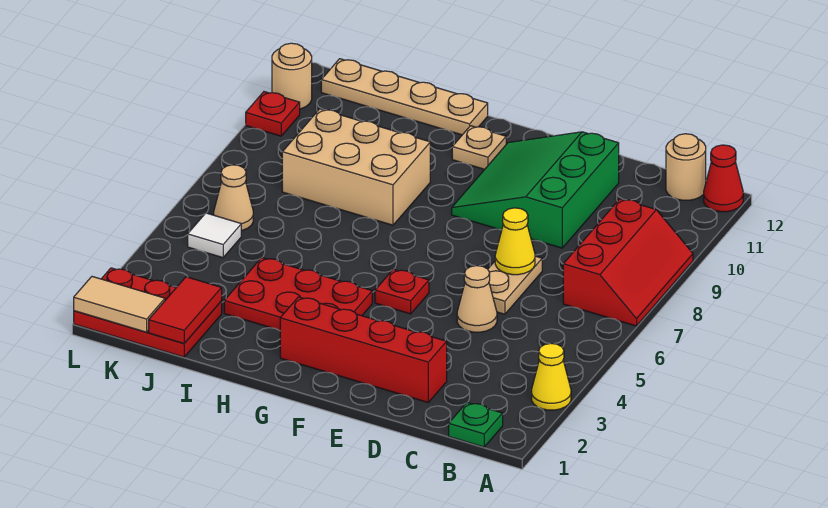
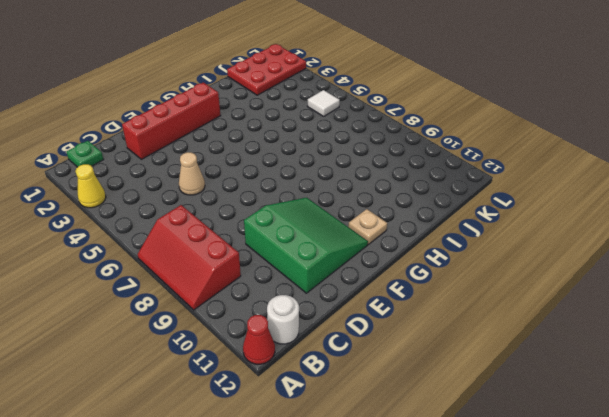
white round brick B12 level 1 -> tan round brick B12 level 1
none -> tan plate D6:D7 level 1
none -> red plate F5 level 1
none -> red plate G3:I4 level 1

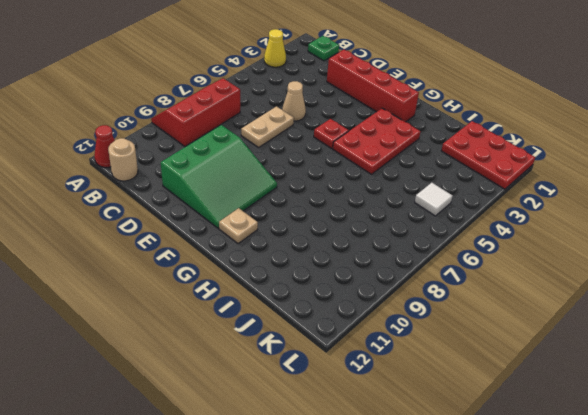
red plate G3:H5 level 1 -> red plate G3:I4 level 1
none -> tan brick H8:J9 level 1
none -> tan plate H12:K12 level 1
none -> tan cone K6 level 1

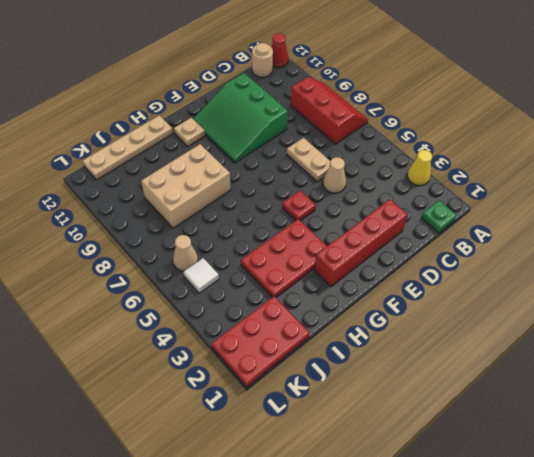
none -> red plate L10 level 1
none -> tan round brick L11 level 1
none -> yellow cone D7 level 2

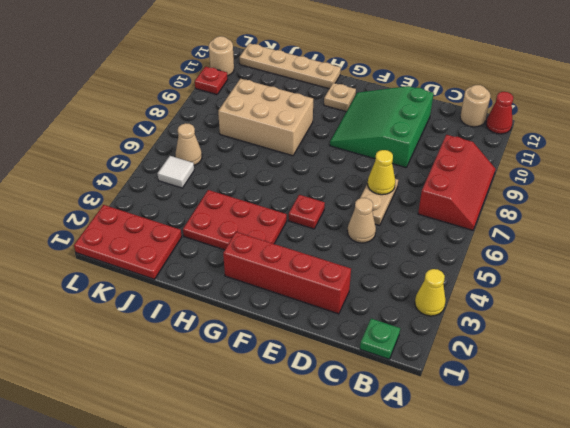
none -> red tile J1:J2 level 2
none -> tan tile K1:L1 level 2

